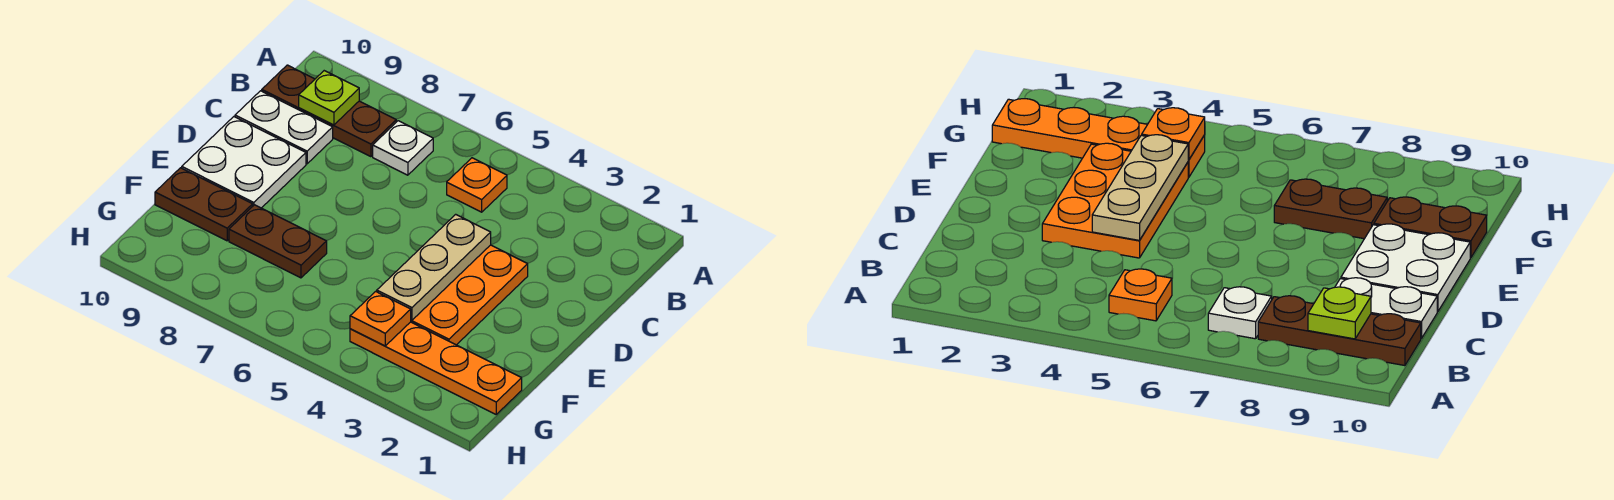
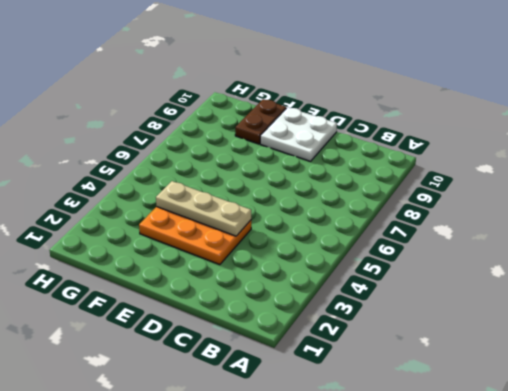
none -> orange plate B5 level 1
none -> white plate B7 level 1
none -> brown plate B8:B10 level 1

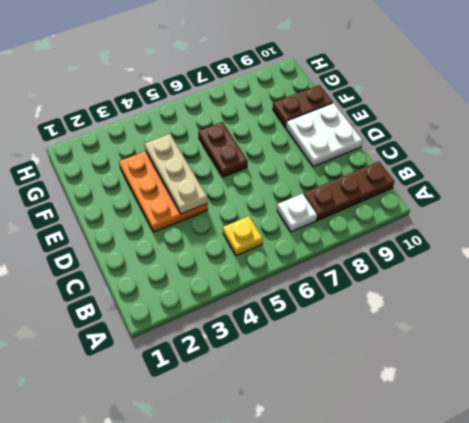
yellow plate B5 level 1 -> orange plate B5 level 1
brown plate E6:F6 level 1 -> brown plate F7:F8 level 1
none -> white plate C9:C10 level 1
none -> orange plate G1:G4 level 1
none -> lime plate B9 level 2

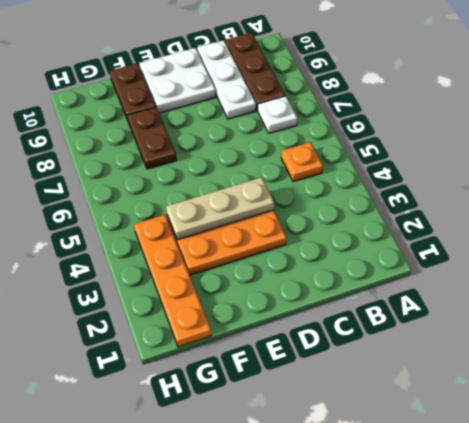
white plate C8:C10 level 1 -> white plate C9:C10 level 1
none -> lime plate B9 level 2
none -> orange plate G4 level 2

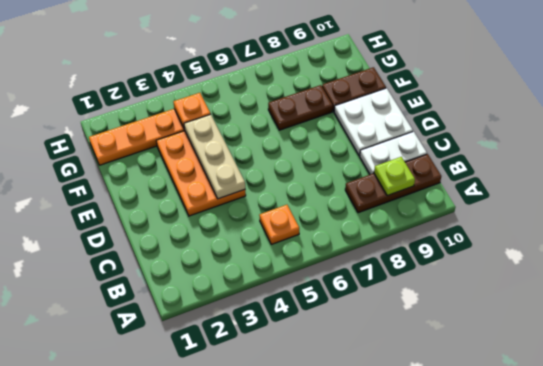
none -> white plate B7 level 1

